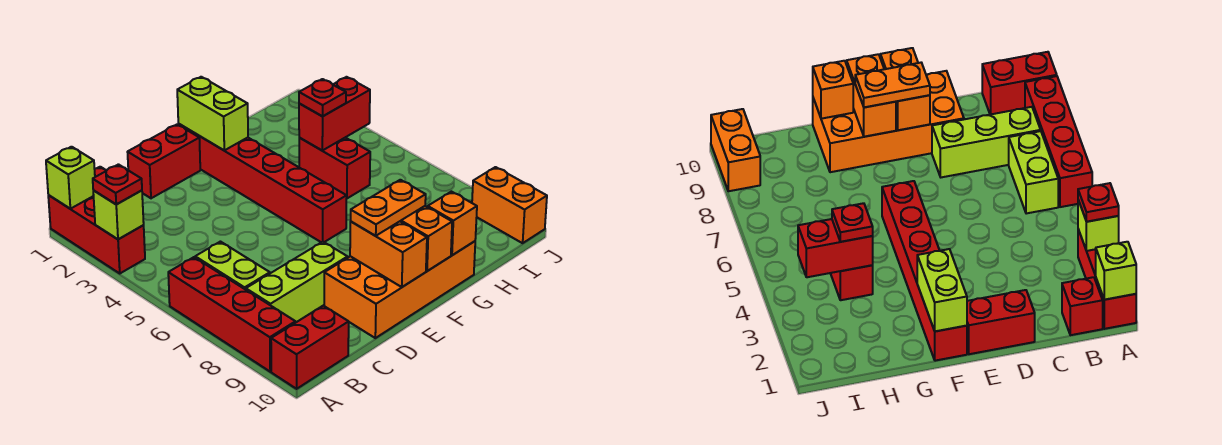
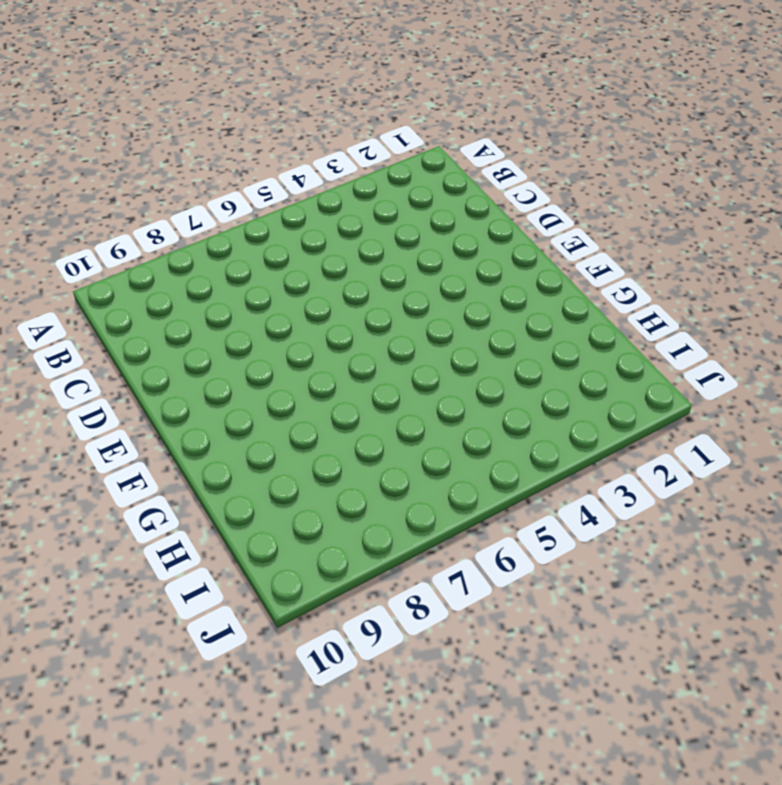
none -> red brick A1:A3 level 1
none -> red brick A6:A9 level 1
none -> red brick A10:B10 level 1

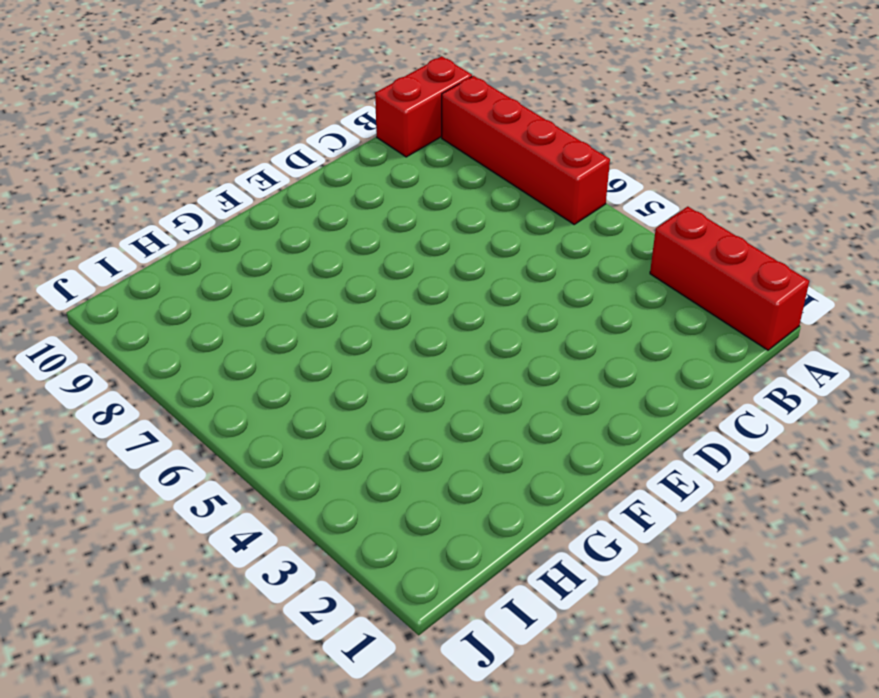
none -> red brick B1 level 1
none -> lime brick B6:B7 level 1
none -> lime brick B8:D8 level 1

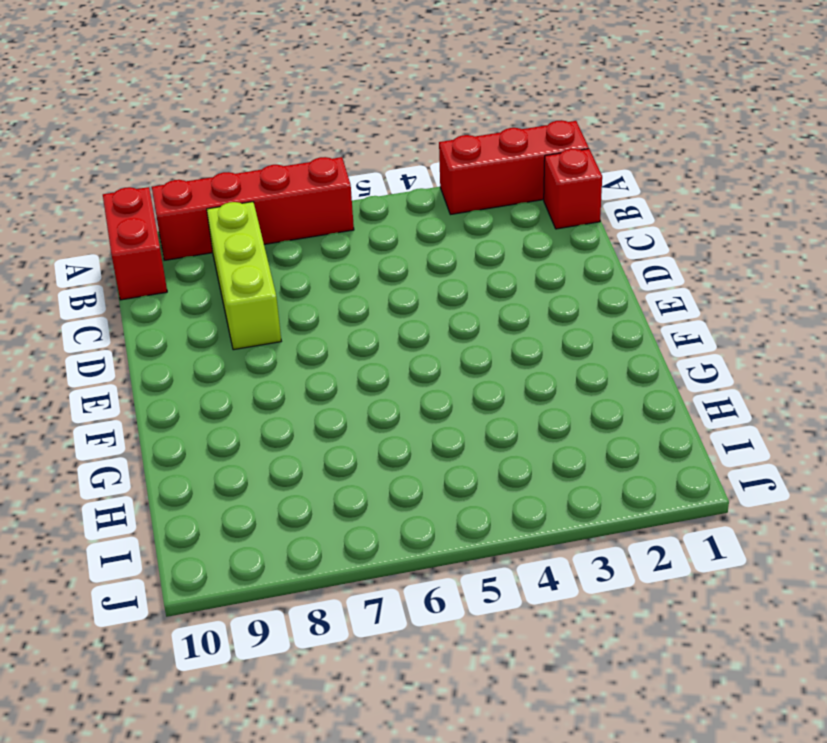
none -> lime brick B6:B7 level 1
none -> red brick D1:E1 level 1
none -> orange brick D9:G10 level 1

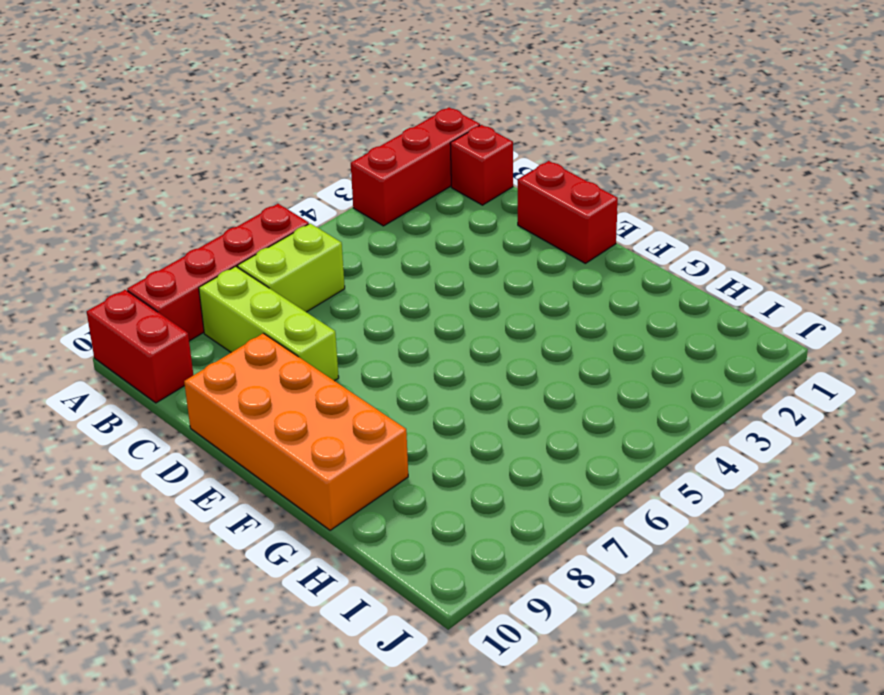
none -> red brick F1:F6 level 1
none -> red brick H4:H5 level 1
none -> orange brick J9:J10 level 1

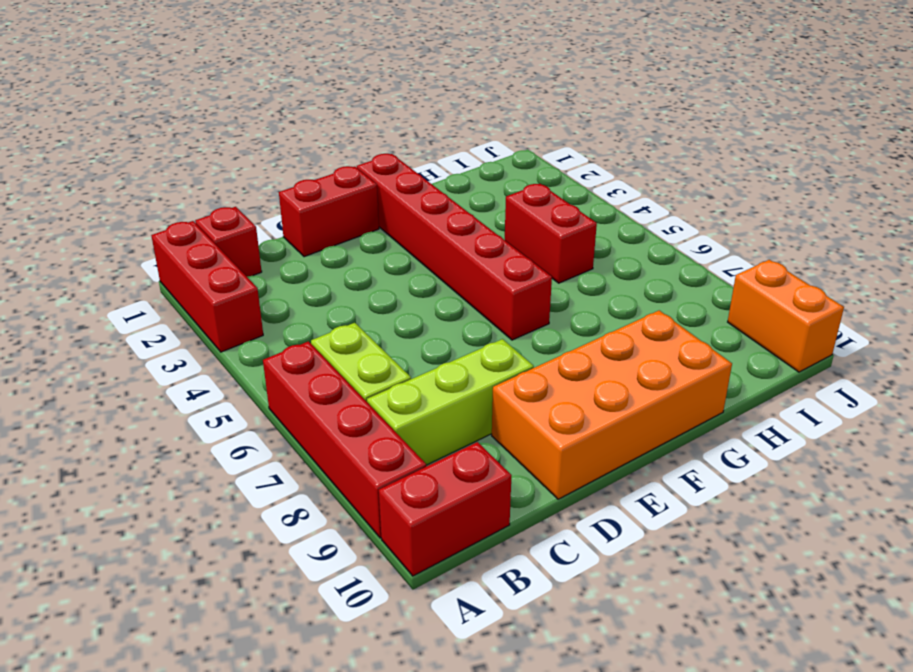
none -> lime brick A1 level 2
none -> lime brick A3 level 2
none -> orange brick E9:E10 level 2

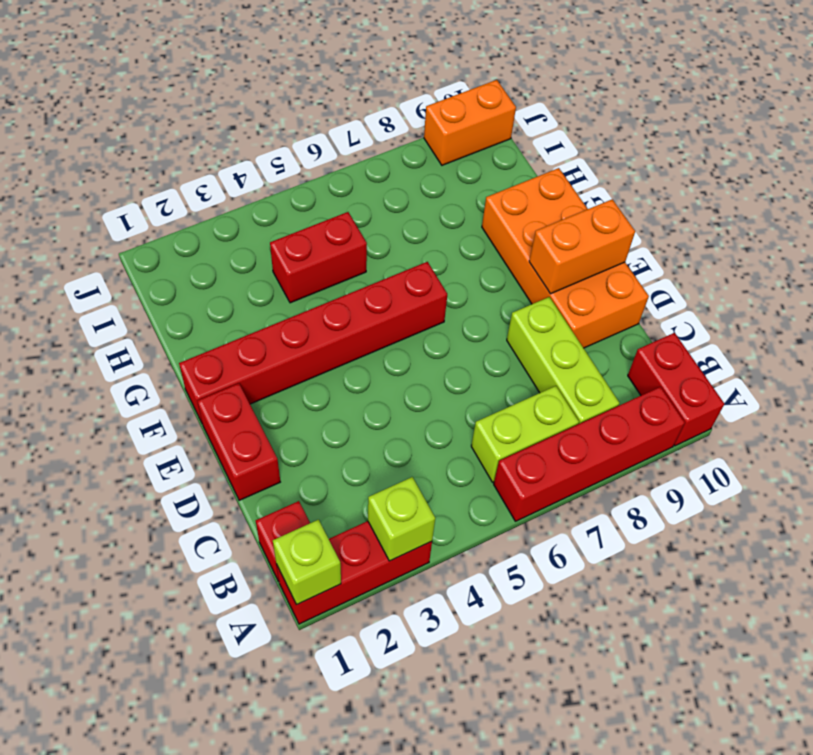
none -> lime brick F1:F2 level 2
none -> orange brick F9:F10 level 2
none -> orange brick G10 level 2

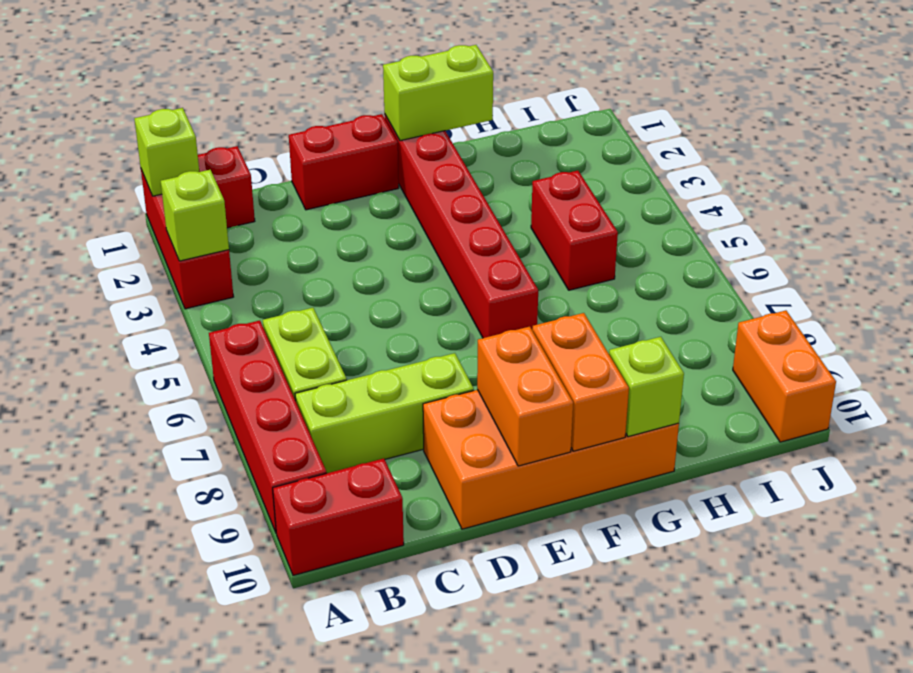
lime brick F1:G1 level 2 -> lime brick F1:F2 level 2
lime brick G10 level 2 -> orange brick G10 level 2
none -> red brick H4:I4 level 2
none -> red plate A3 level 3
none -> orange plate E9:F9 level 3

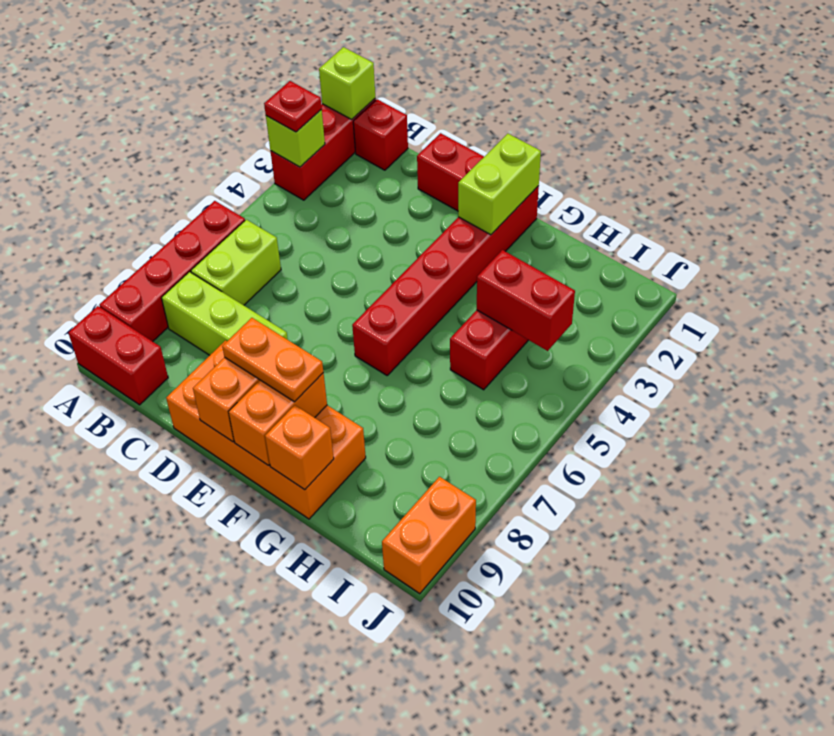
none -> red plate H4 level 3

